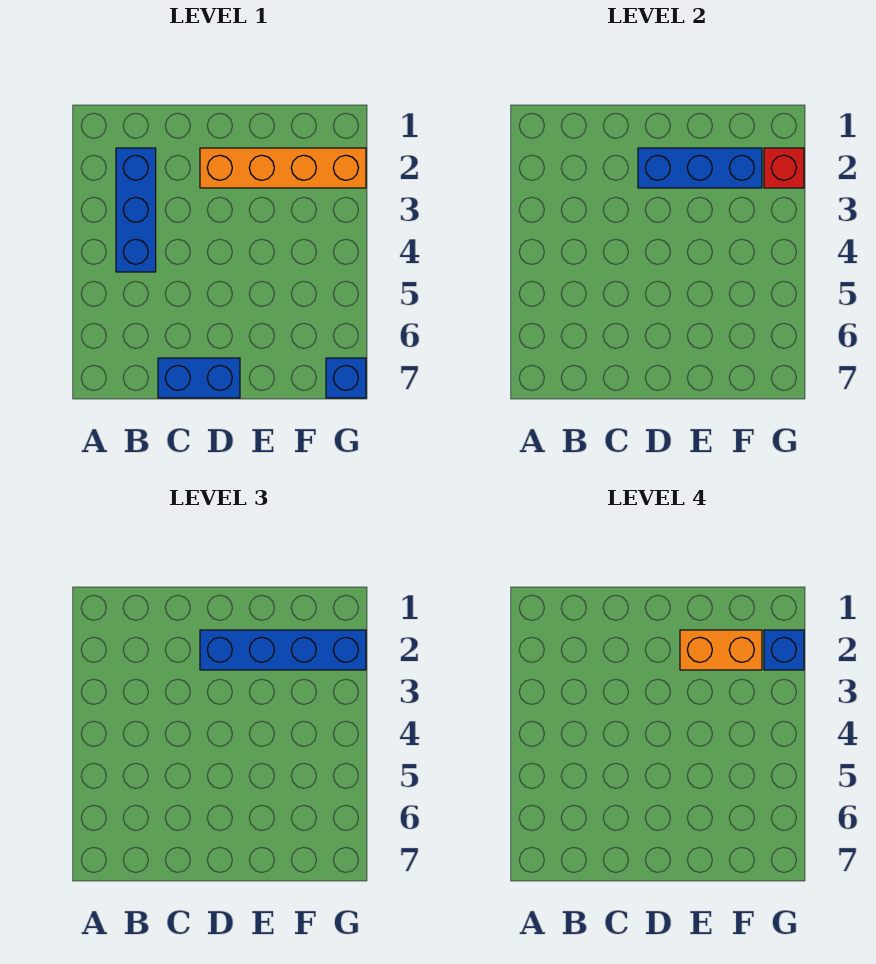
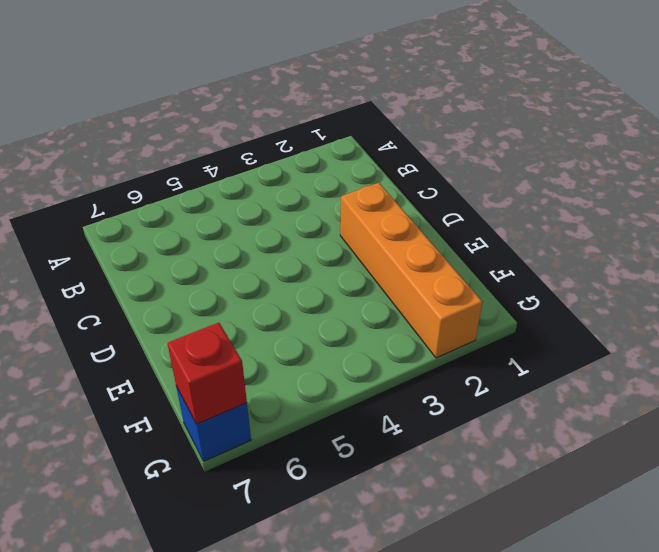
red brick G7 level 2 -> red brick G2 level 2
none -> blue brick B2:B4 level 1
none -> blue brick C7:D7 level 1

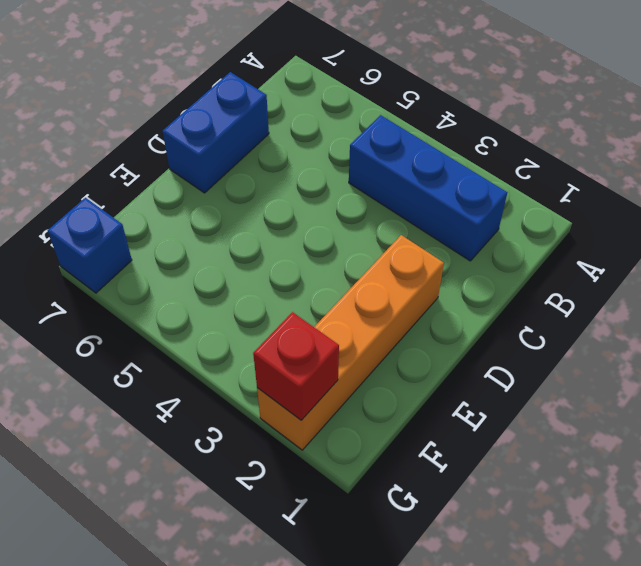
none -> blue brick D2:F2 level 2
none -> blue brick D2:G2 level 3

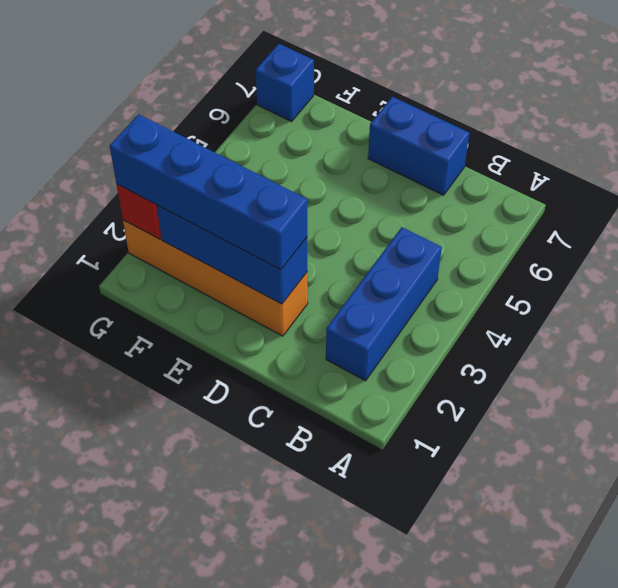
none -> orange brick E2:F2 level 4
none -> blue brick G2 level 4

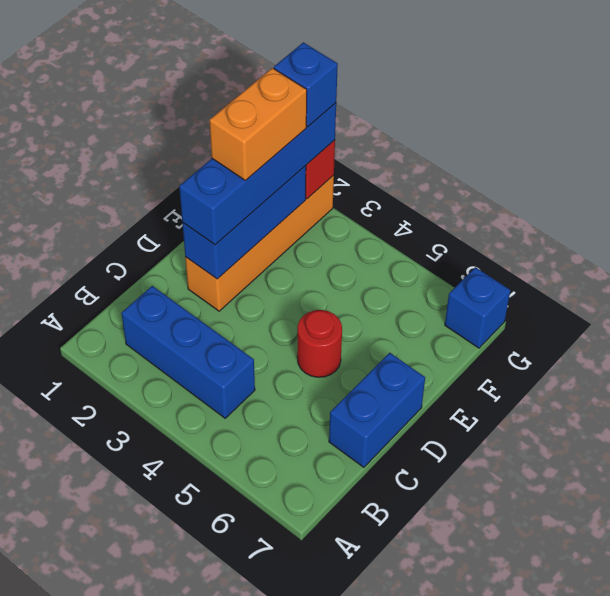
red round brick D5 level 1 -> none

